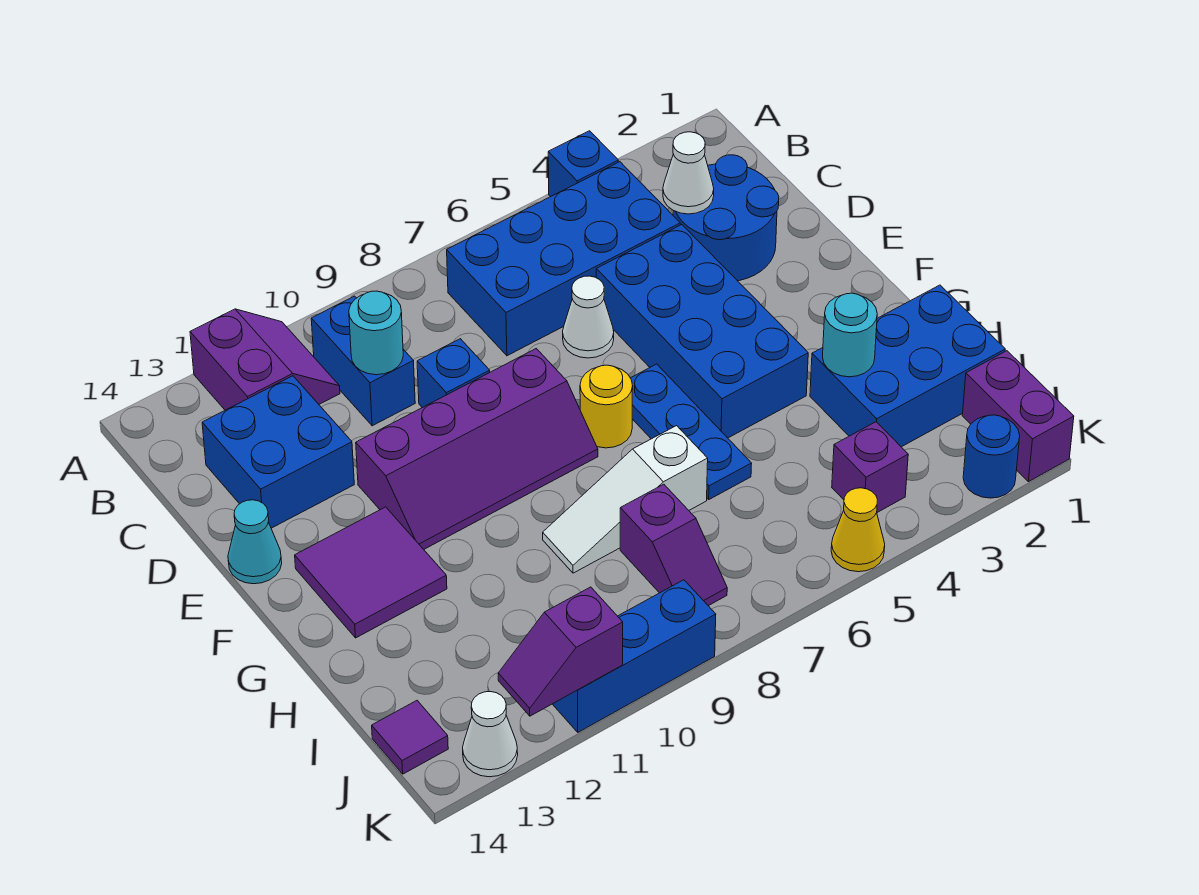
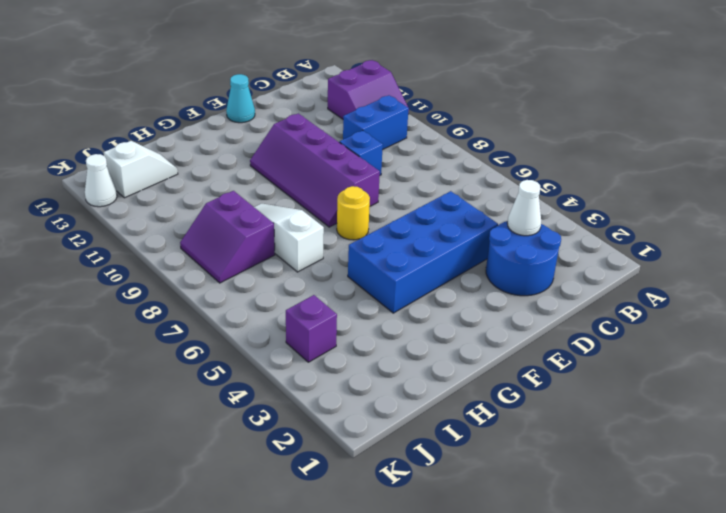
purple slope I8:J9 level 1 top I -> purple slope I8:J8 level 1 top I
white slope I13:J13 level 1 top J -> none
none -> blue brick A4 level 1
none -> blue brick B4:C7 level 1
none -> blue brick C12:D13 level 1

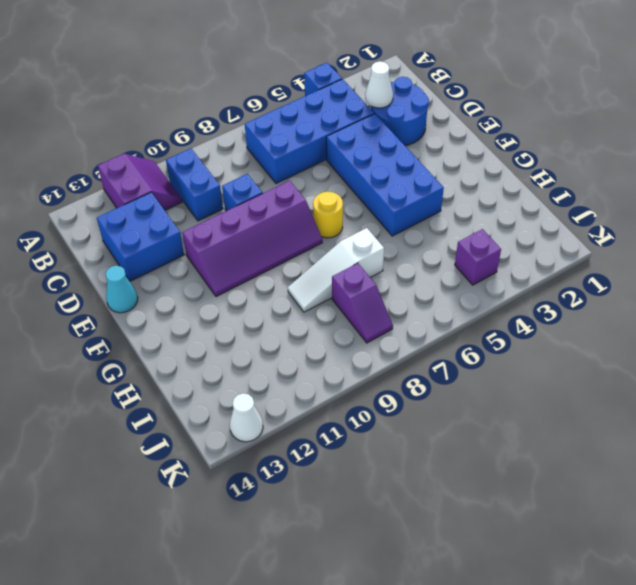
none -> white cone D6 level 1
none -> blue plate F6:H6 level 1
none -> purple tile F12:G13 level 1

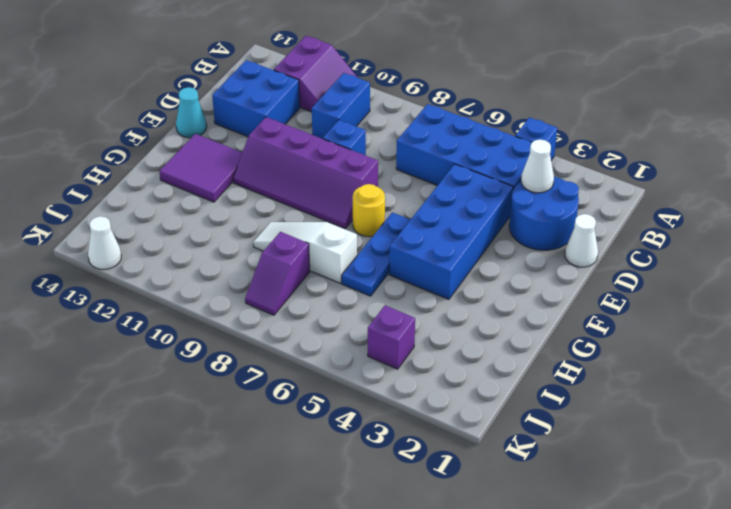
white cone D1 level 1 -> white cone D6 level 1
none -> blue brick H1:I3 level 1
none -> purple brick J1:K1 level 1
none -> purple tile J14 level 1

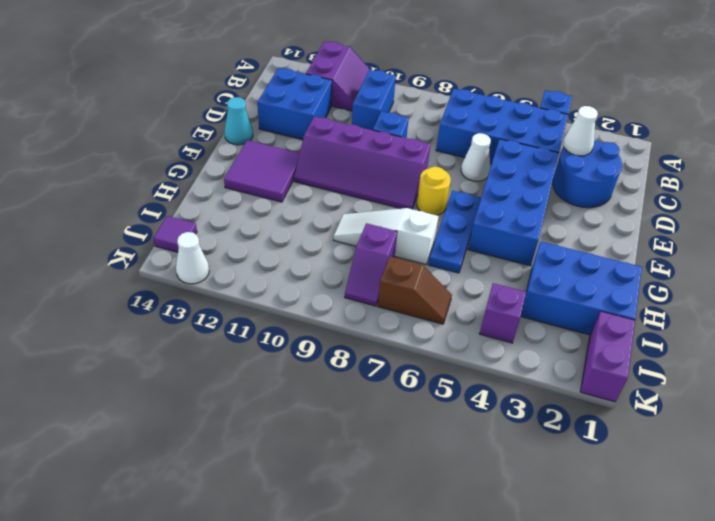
brown slope J6:J7 level 1 top 7 -> none
none -> blue round brick K2 level 1
none -> yellow cone K5 level 1
none -> blue brick K9:K11 level 1

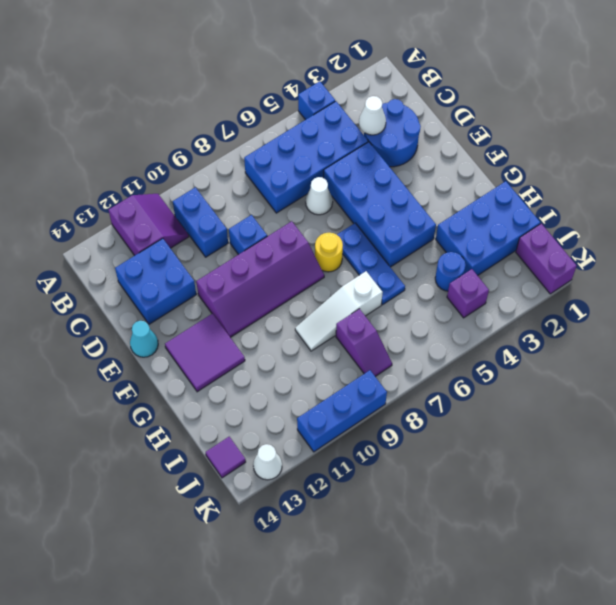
blue round brick I4 level 1 -> blue round brick K2 level 1
none -> yellow cone K5 level 1
none -> cyan round brick C10 level 2
none -> cyan round brick H3 level 2

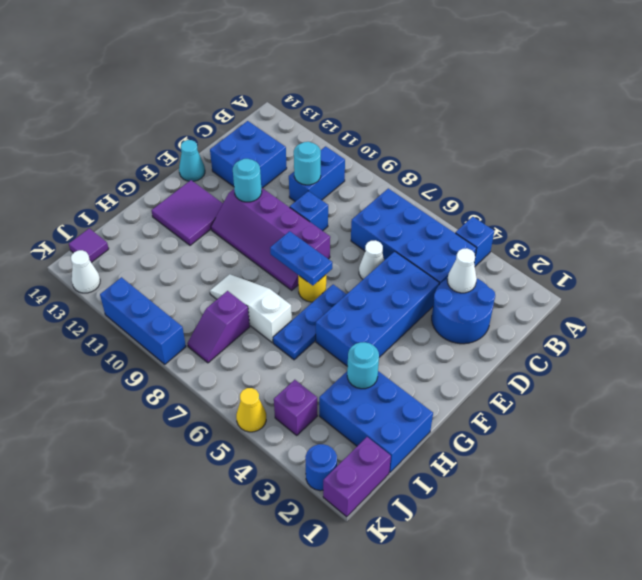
cyan round brick E11 level 2 -> none
blue plate F7:F8 level 2 -> none
none -> purple slope A11:B12 level 1 top 12
none -> purple slope K11:K12 level 2 top 11

